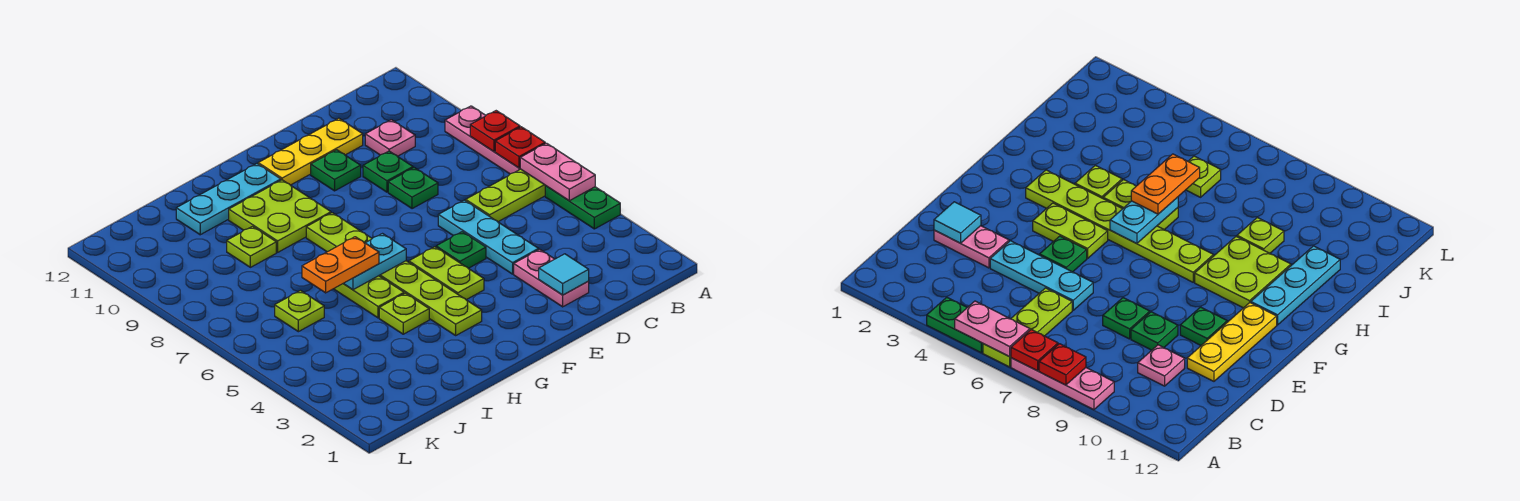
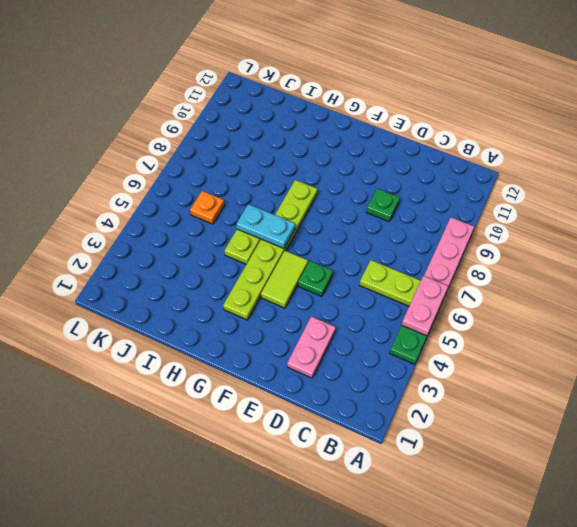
lime tile F4:F5 level 1 -> lime plate F4:F5 level 1
orange plate J6 level 1 -> lime plate J6 level 1
none -> pink plate C10 level 1
none -> cyan plate D4:D6 level 1
none -> green plate D8 level 1

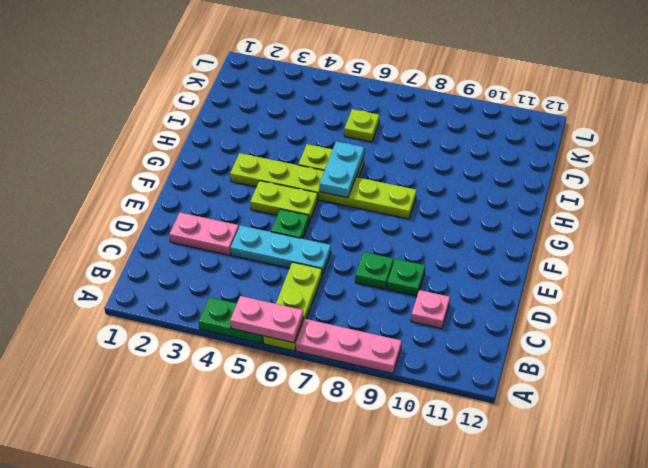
none -> yellow plate D11:F11 level 1
none -> green plate E10 level 1
none -> lime plate G9:H10 level 1

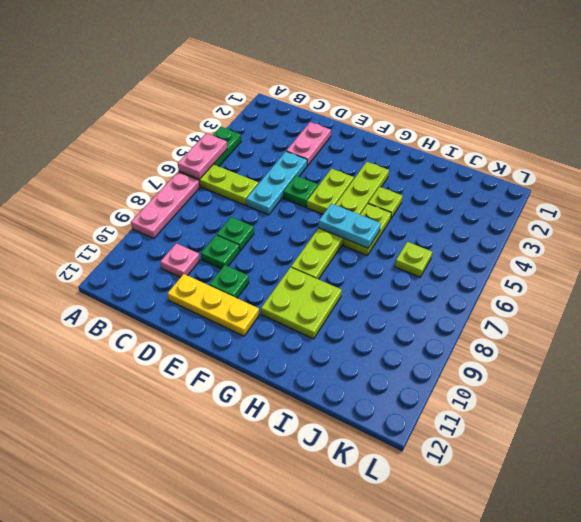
none -> cyan plate G11:I11 level 1
none -> lime plate I9 level 1
none -> red plate A7 level 2

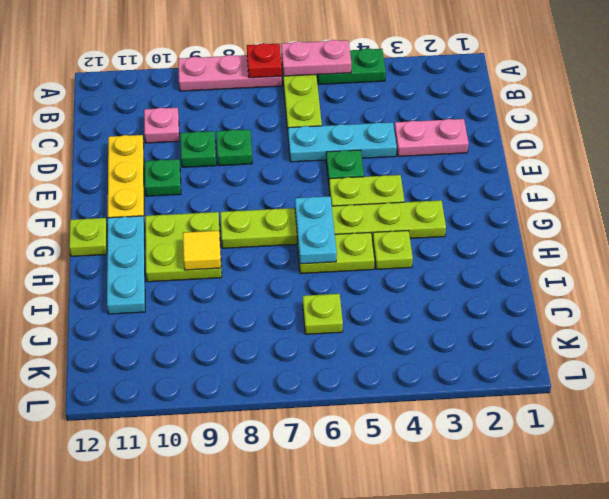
lime plate G12 level 1 -> lime plate I9 level 1
yellow tile H9 level 2 -> none
none -> red plate A8 level 2
none -> cyan tile D2 level 2
none -> orange plate H6:I6 level 3

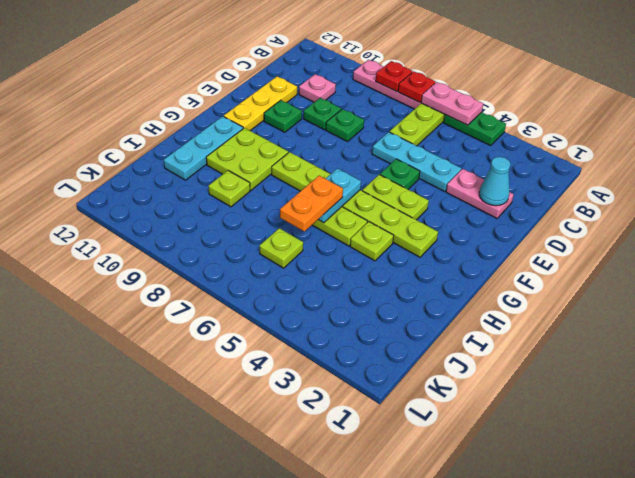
cyan cone D2 level 2 -> cyan tile D2 level 2

